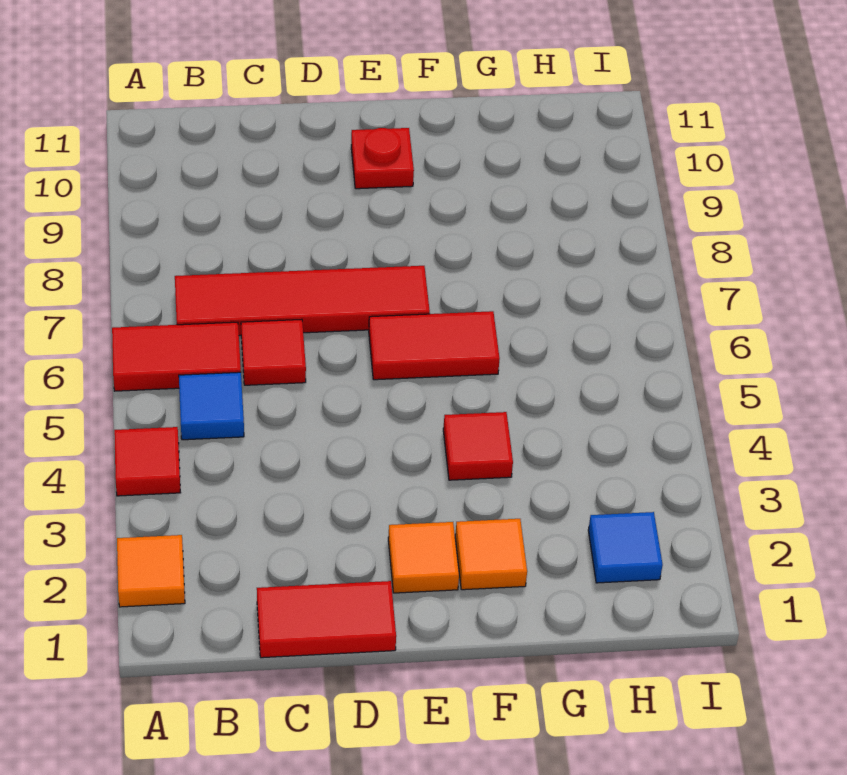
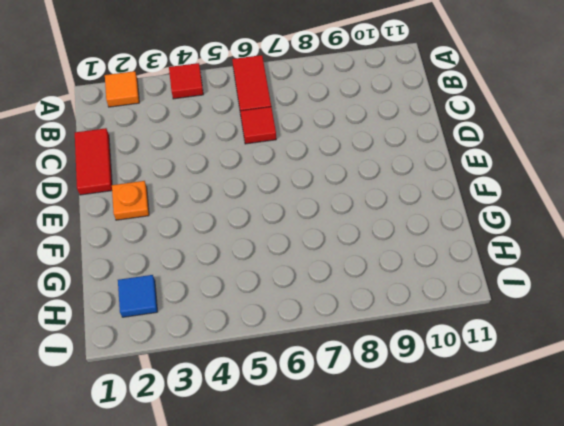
orange plate E2 level 1 -> orange tile E2 level 1
none -> blue tile B5 level 1
none -> red tile B7:E7 level 1
none -> red tile E6:F6 level 1

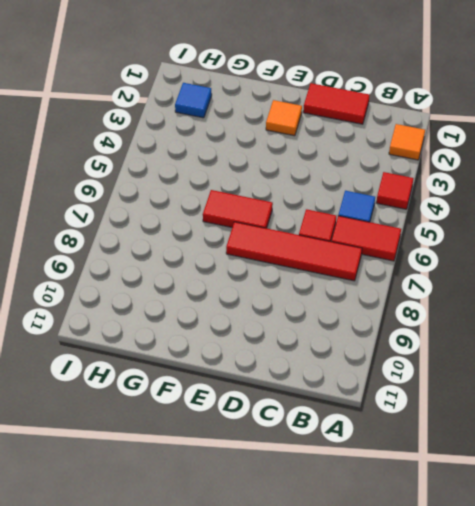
none -> red plate E10 level 1
none -> orange tile F2 level 1
none -> red tile F4 level 1

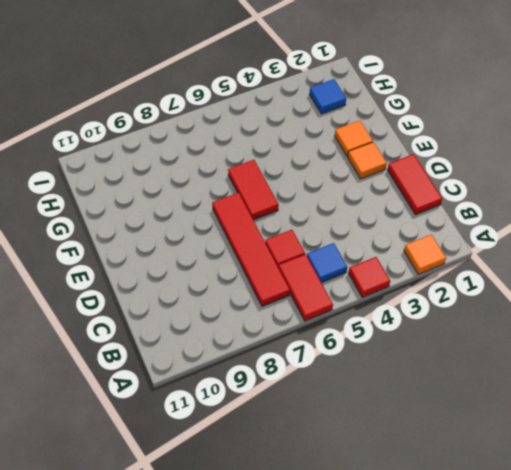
none -> red plate E10 level 1
none -> red tile F4 level 1

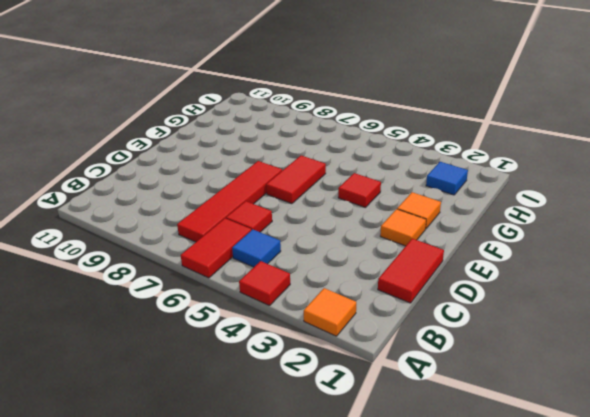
none -> red plate E10 level 1

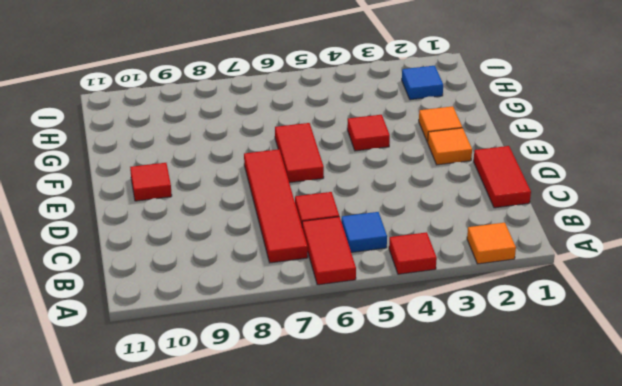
red tile E10 level 1 -> red plate E10 level 1

